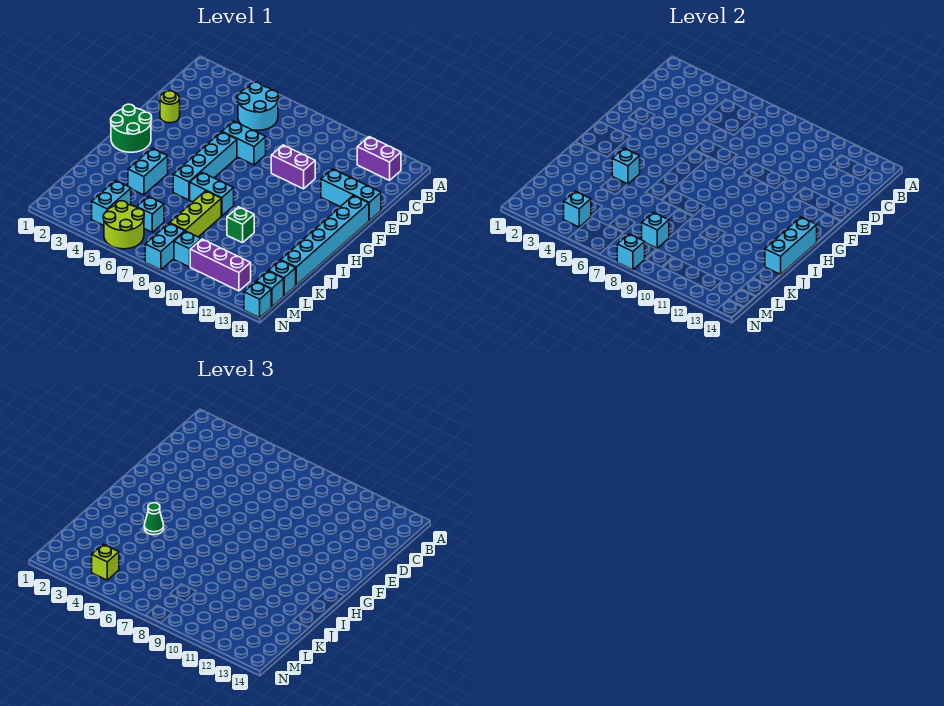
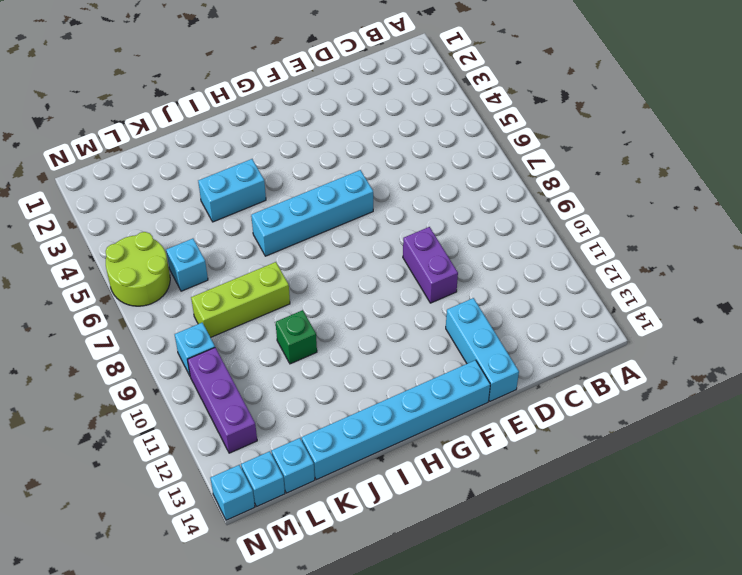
none -> cyan round brick B5:C6 level 1
none -> purple brick B12:B13 level 1
none -> lime round brick E2 level 1

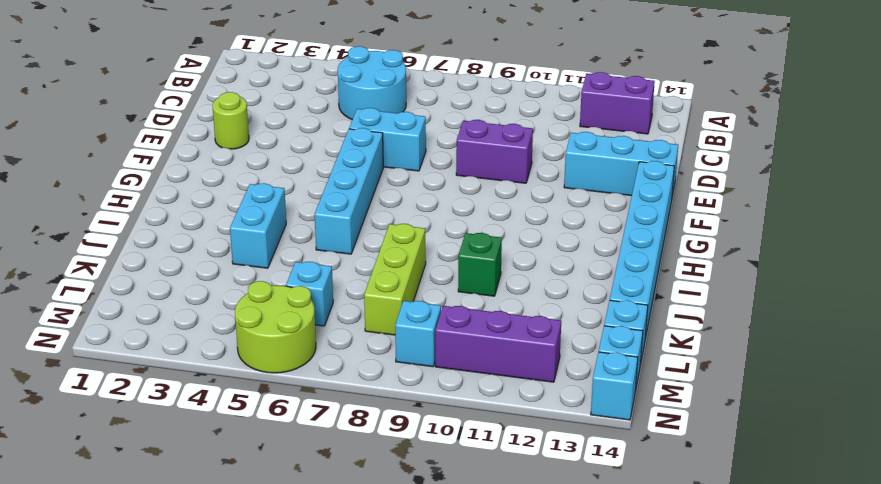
none -> green round brick G1:H2 level 1
none -> cyan brick I7:I8 level 1
none -> cyan brick L4:M4 level 1

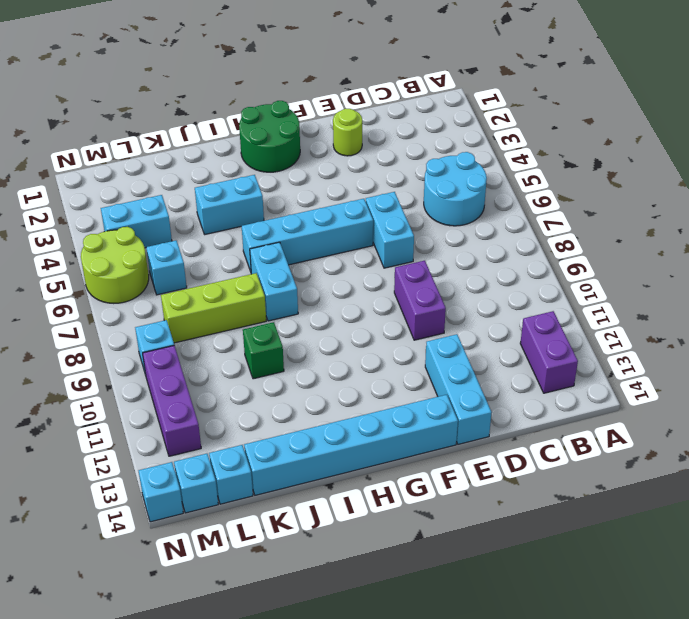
none -> cyan brick M8:N8 level 1
none -> cyan brick H14:J14 level 2
none -> cyan brick I4 level 2

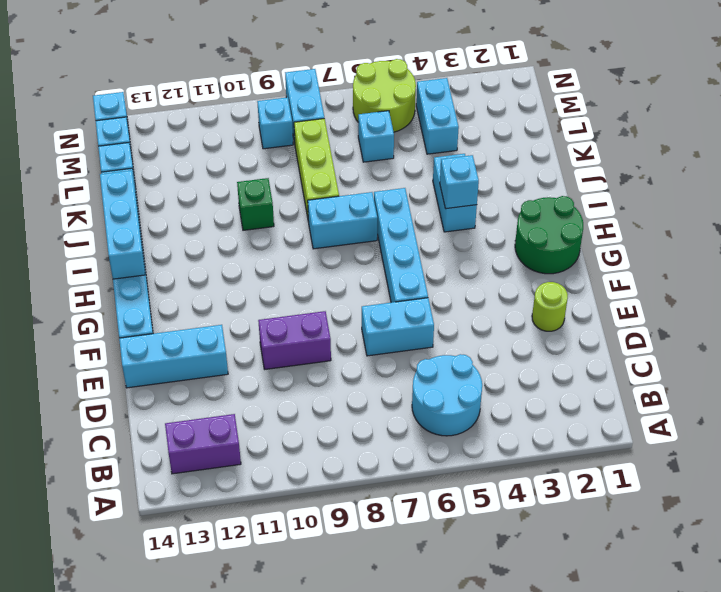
none -> purple brick M10:M12 level 1
none -> cyan brick L8 level 2
none -> cyan brick M4 level 2

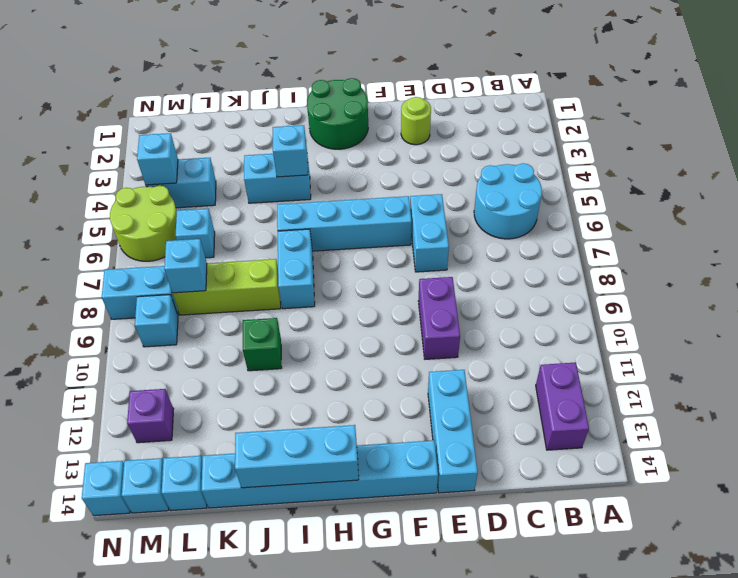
purple brick M12 level 1 -> purple brick M10:M12 level 1
none -> cyan brick N8 level 2
none -> green cone I4 level 3
none -> lime brick M4 level 3

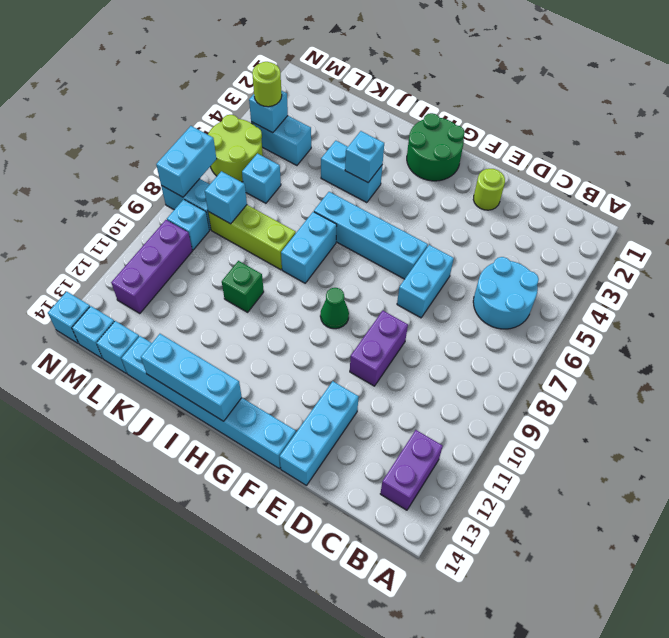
green cone G9 level 1 -> green cone I4 level 3
lime round brick M4 level 3 -> lime brick M4 level 3
cyan brick N7:N8 level 2 -> cyan brick N8 level 2

